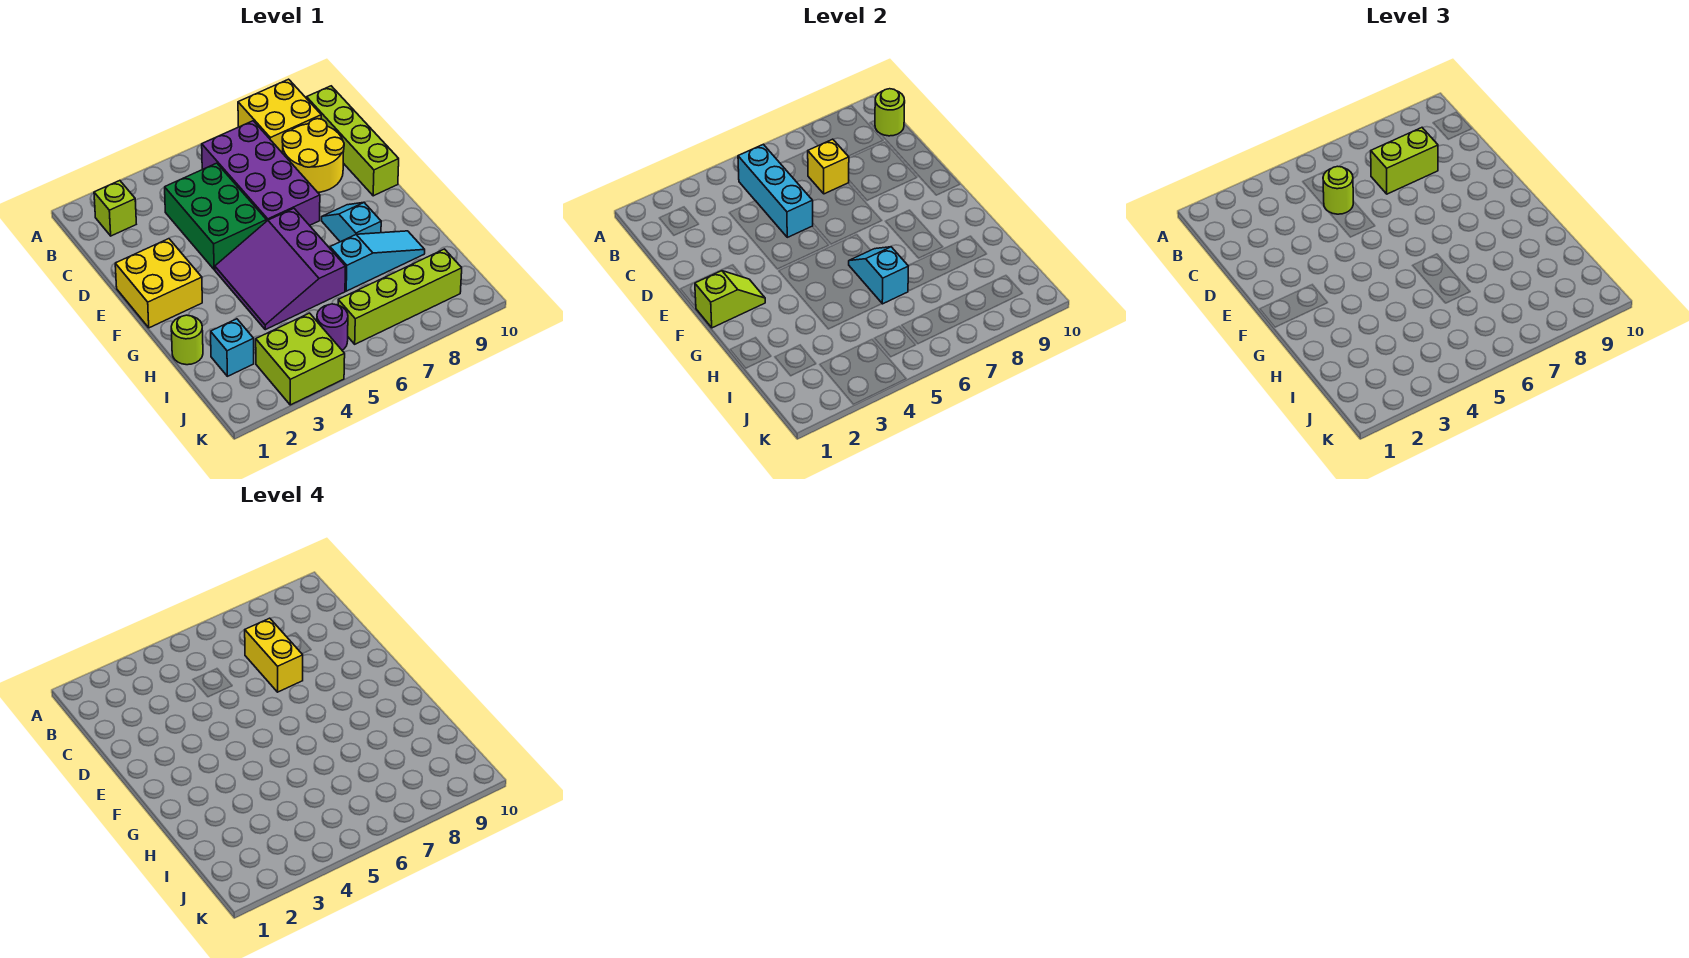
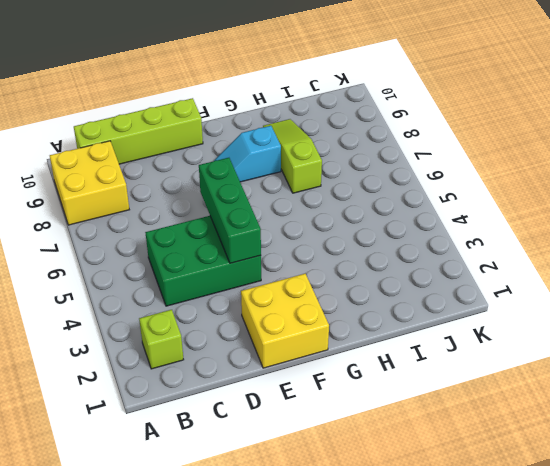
green brick E4:E6 level 2 -> none
lime slope H7:H9 level 1 top 7 -> cyan slope H7:H9 level 1 top 7
none -> purple brick B6:E7 level 1
none -> yellow round brick C8:D9 level 1
none -> purple slope F4:H6 level 1 top 6

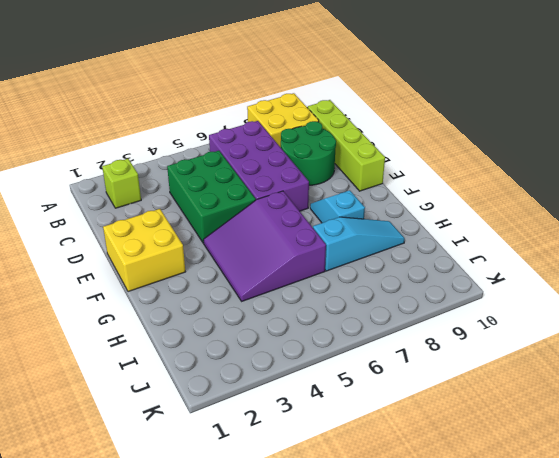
green round brick C8:D9 level 1 -> yellow round brick C8:D9 level 1
none -> lime round brick H1 level 1
none -> cyan brick I2 level 1
none -> lime brick J3:K4 level 1

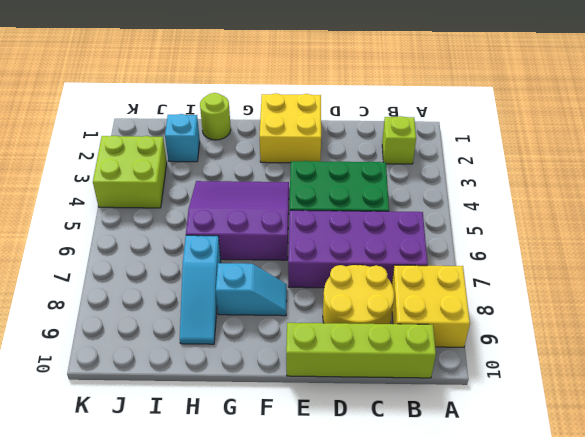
none -> purple round brick J5 level 1
none -> lime brick J6:J9 level 1
none -> cyan brick B5:D5 level 2

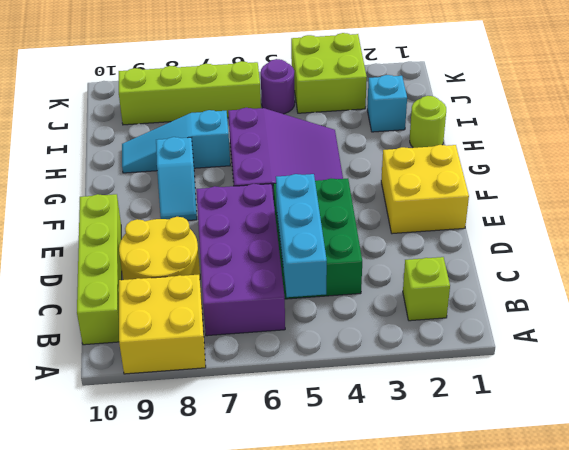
none -> lime round brick B10 level 2
none -> yellow brick C7 level 2
none -> lime slope F1:F2 level 2 top 1

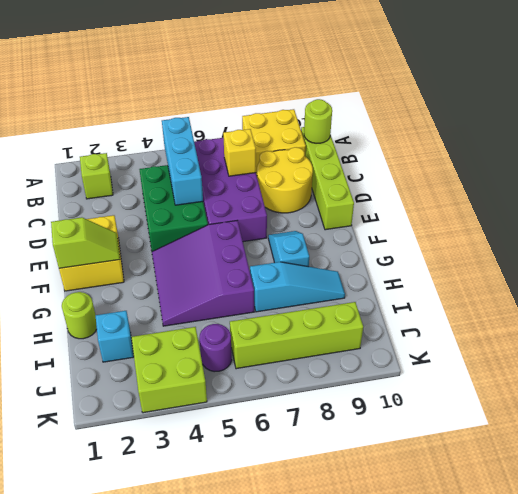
none -> cyan slope G6:H6 level 2 top H
none -> lime round brick C5 level 3
none -> lime brick C7:C8 level 3

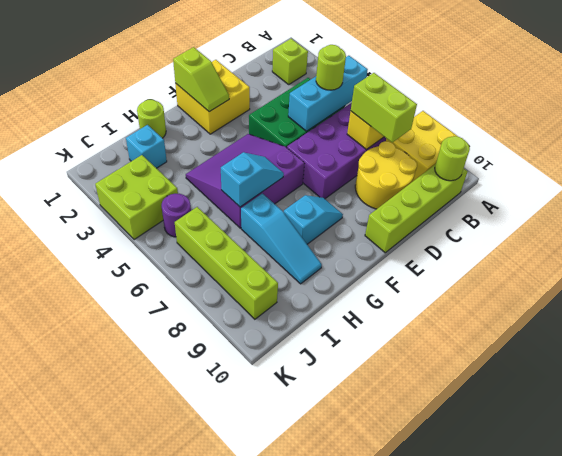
none -> yellow brick C7:D7 level 4

